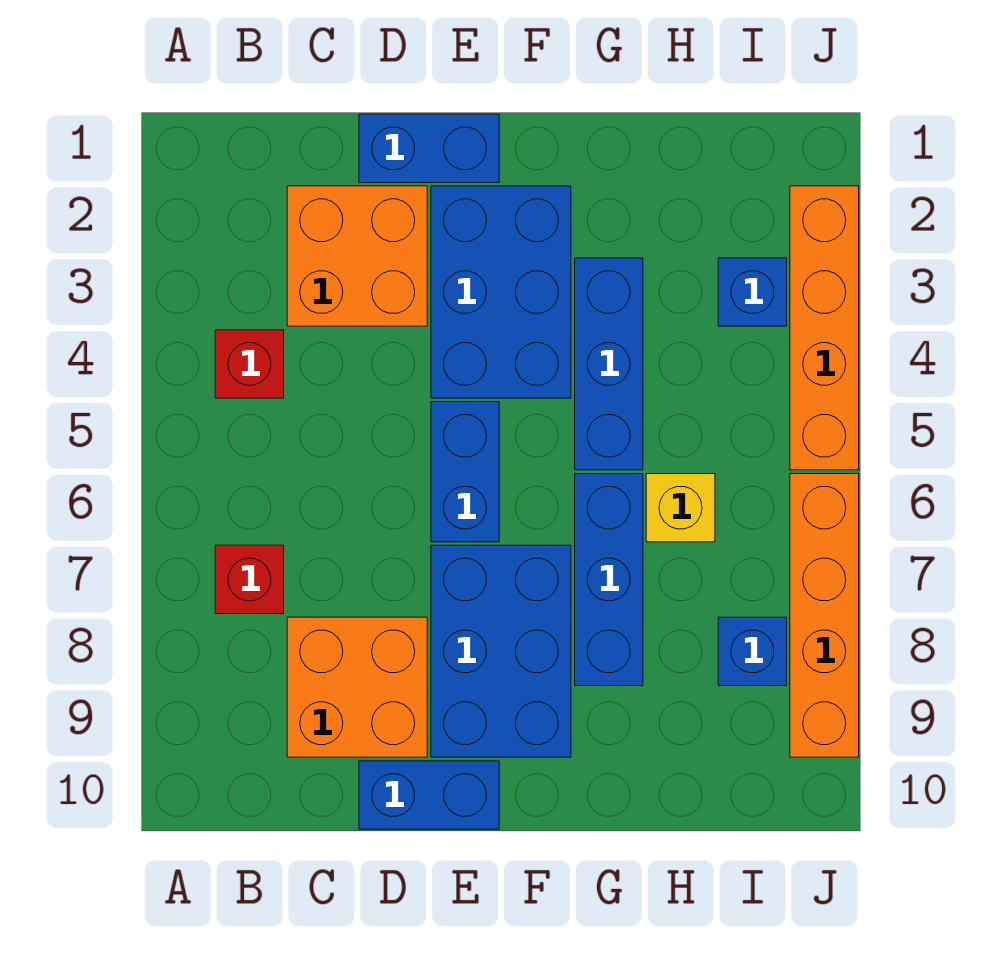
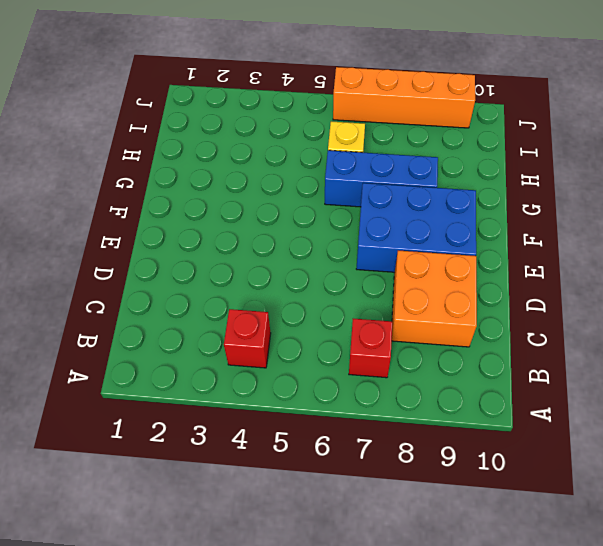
none -> orange brick C2:D3 level 1
none -> blue brick D1:E1 level 1
none -> blue brick D10:E10 level 1

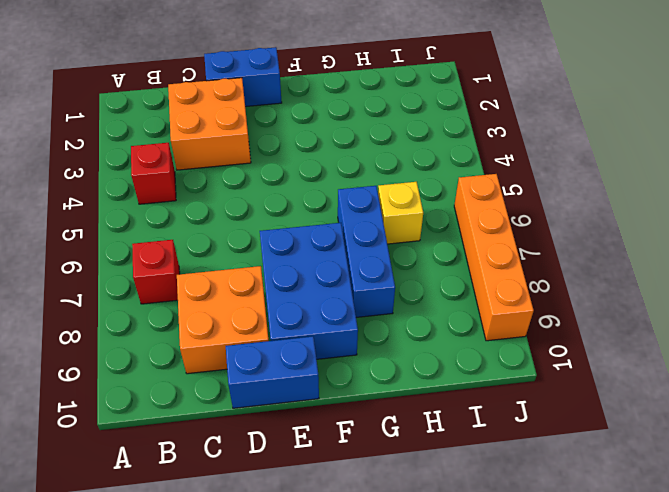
none -> blue brick E2:F4 level 1
none -> blue brick E5:E6 level 1
none -> blue brick G3:G5 level 1

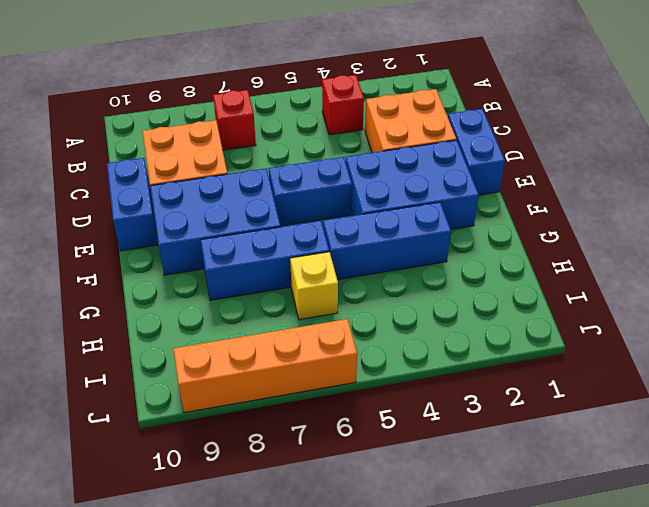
none -> blue brick I3 level 1
none -> blue brick I8 level 1
none -> orange brick J2:J5 level 1

